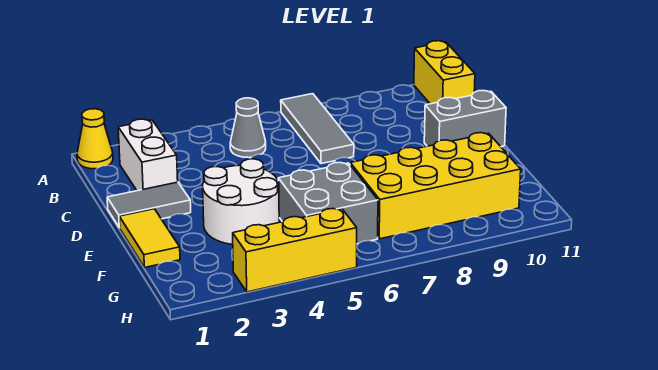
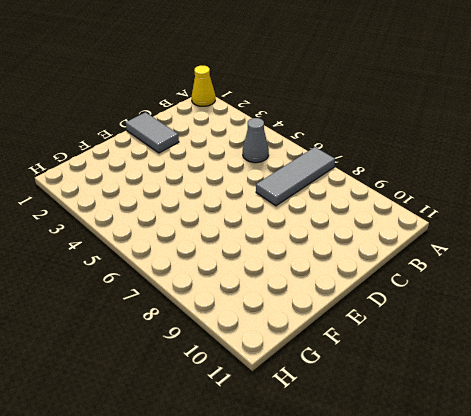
none -> yellow brick A11:B11 level 1
none -> white brick B2:C2 level 1
none -> grey brick D10:D11 level 1

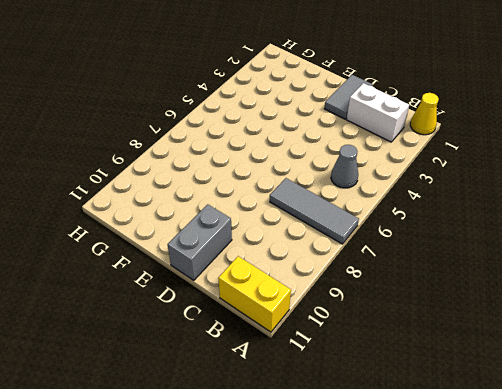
none -> yellow tile E1:F1 level 1
none -> white round brick E3:F4 level 1
none -> grey brick F5:G6 level 1

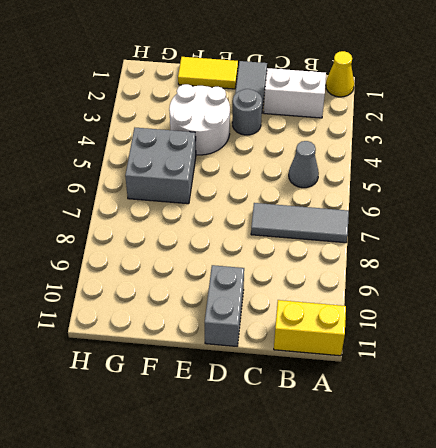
grey round brick D3 level 1 -> none
none -> yellow brick F7:G10 level 1
none -> yellow brick H3:H5 level 1

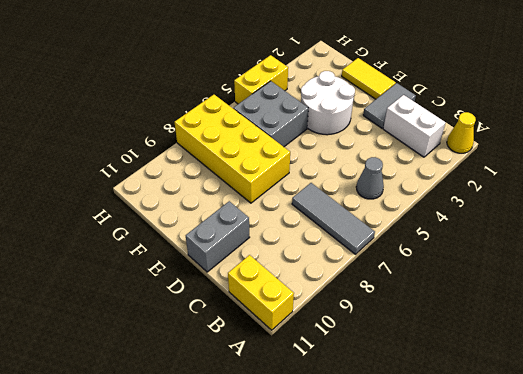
yellow brick E7:H8 level 1 -> yellow brick F7:G10 level 1
yellow brick H4:H5 level 1 -> yellow brick H3:H5 level 1

